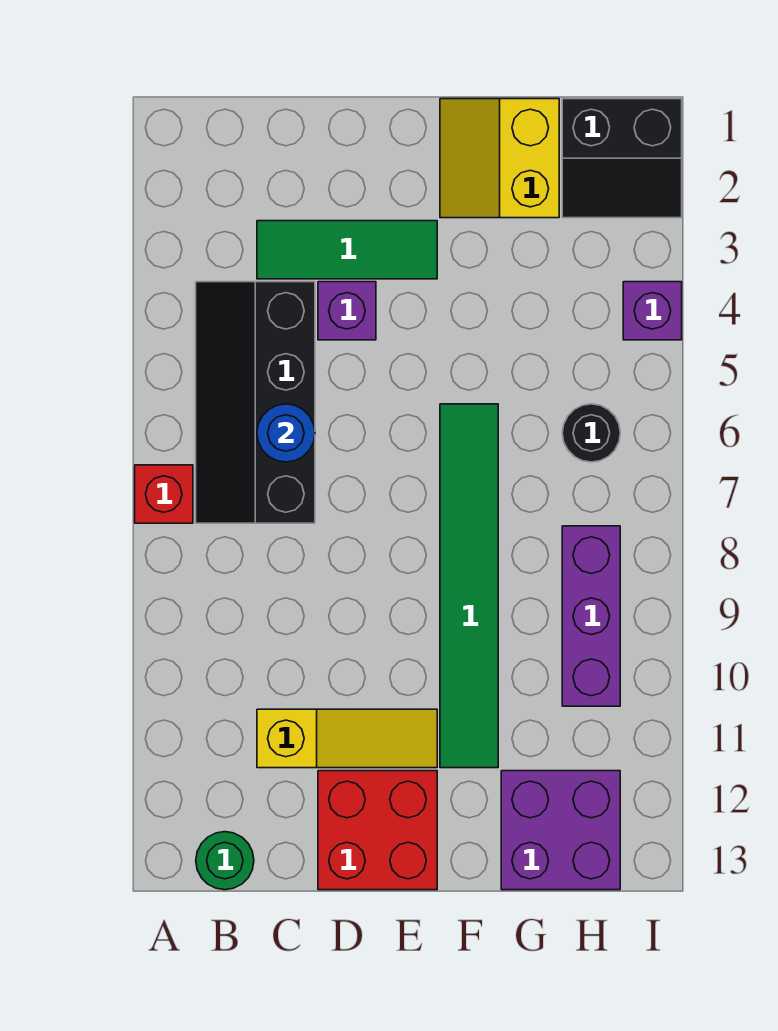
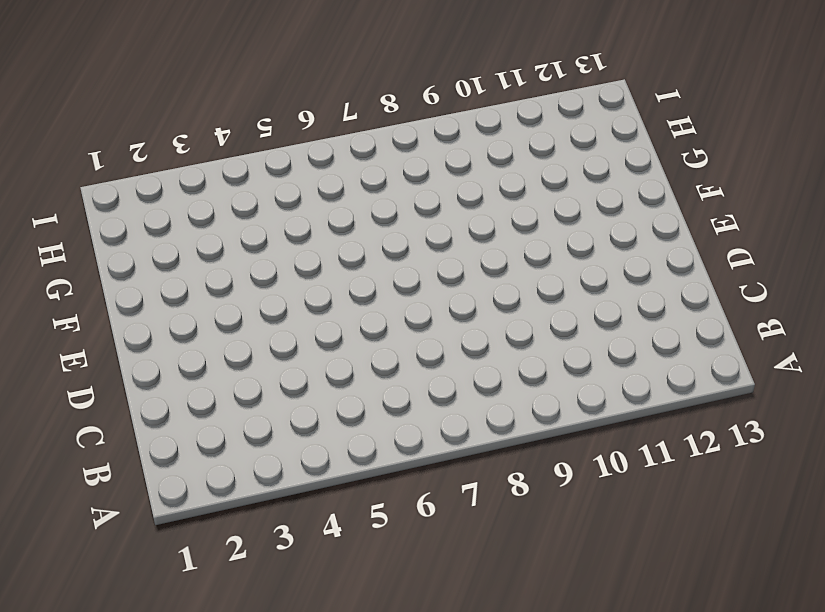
none -> red brick A7 level 1
none -> black slope B4:C7 level 1 top C
none -> green round brick B13 level 1

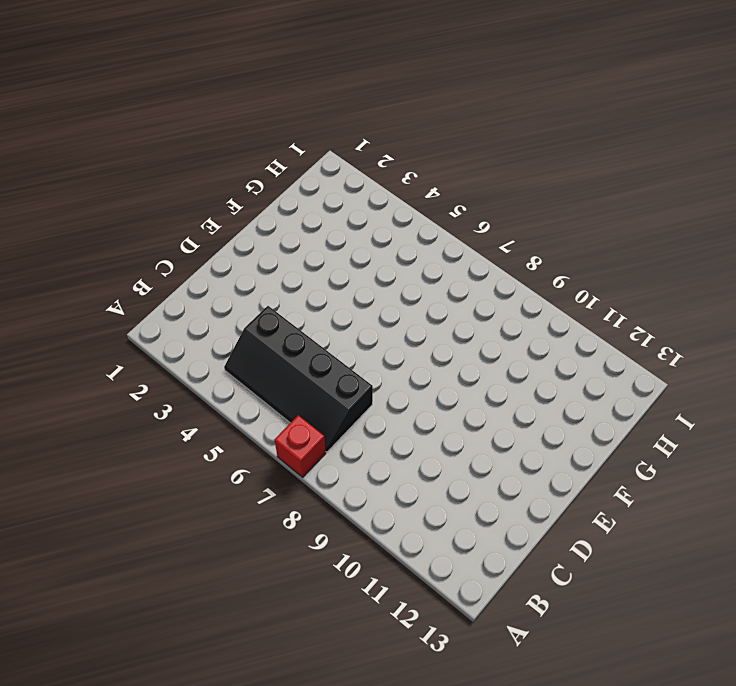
none -> green round brick B13 level 1
none -> green tile C3:E3 level 1
none -> yellow slope C11:E11 level 1 top C

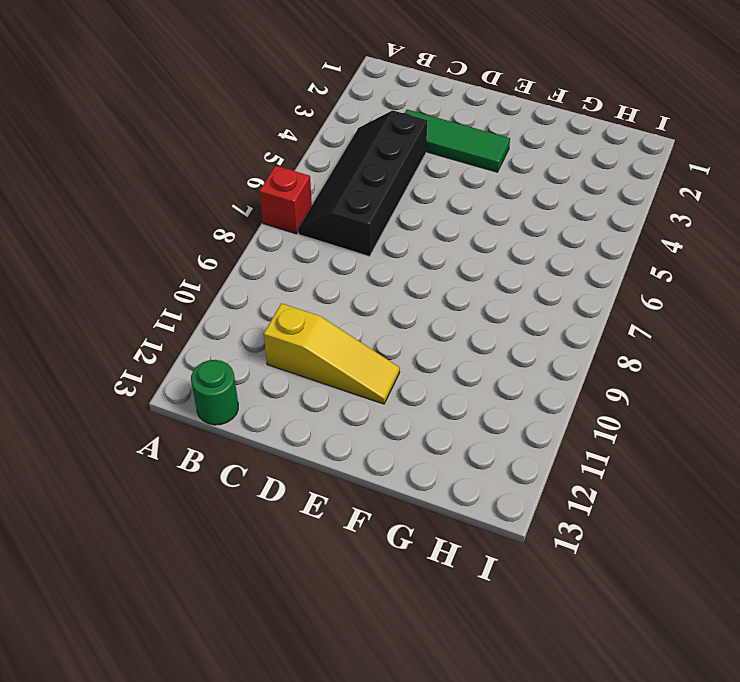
none -> purple brick D4 level 1
none -> red brick D12:E13 level 1
none -> yellow slope F1:G2 level 1 top G

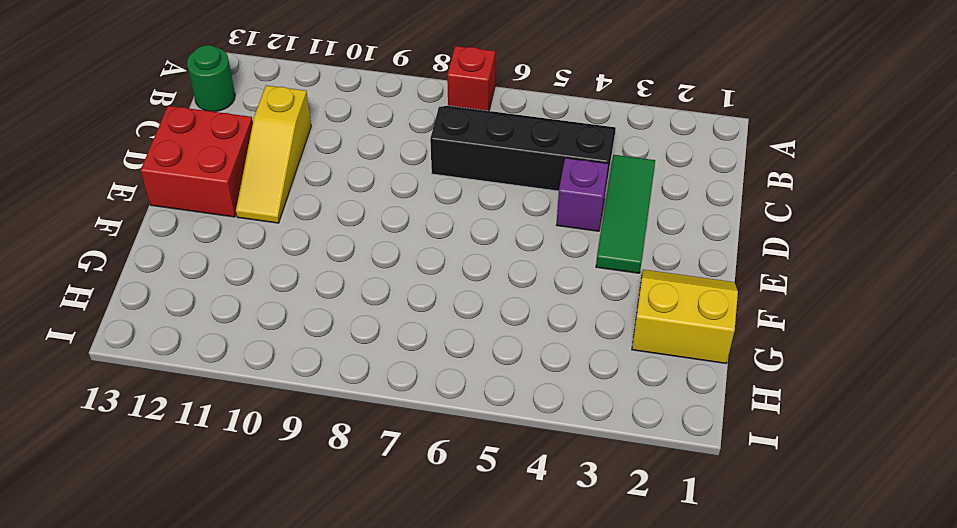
none -> green tile F6:F11 level 1
none -> purple brick G12:H13 level 1
none -> black slope H1:I2 level 1 top 1

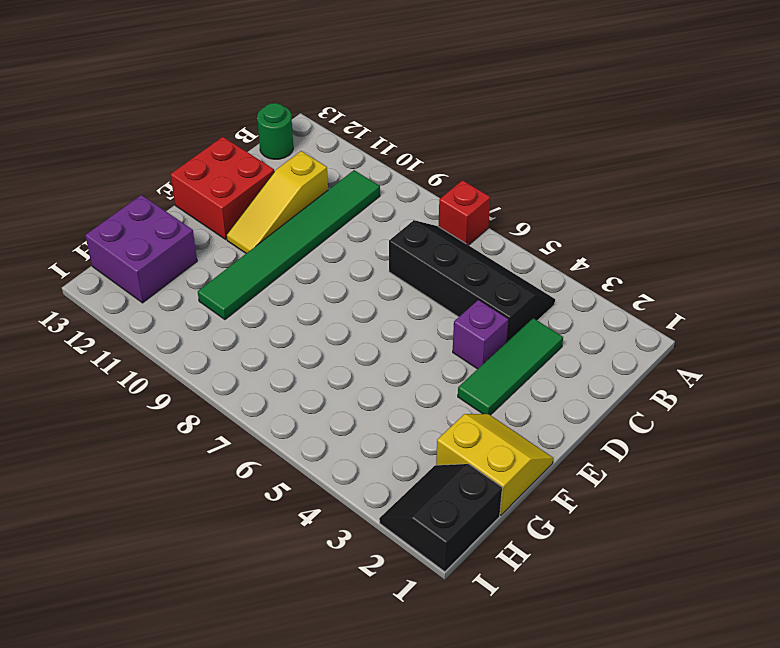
green tile B10:G10 level 1 -> green tile F6:F11 level 1
none -> black round brick H6 level 1
none -> purple brick H8:H10 level 1
none -> purple brick I4 level 1

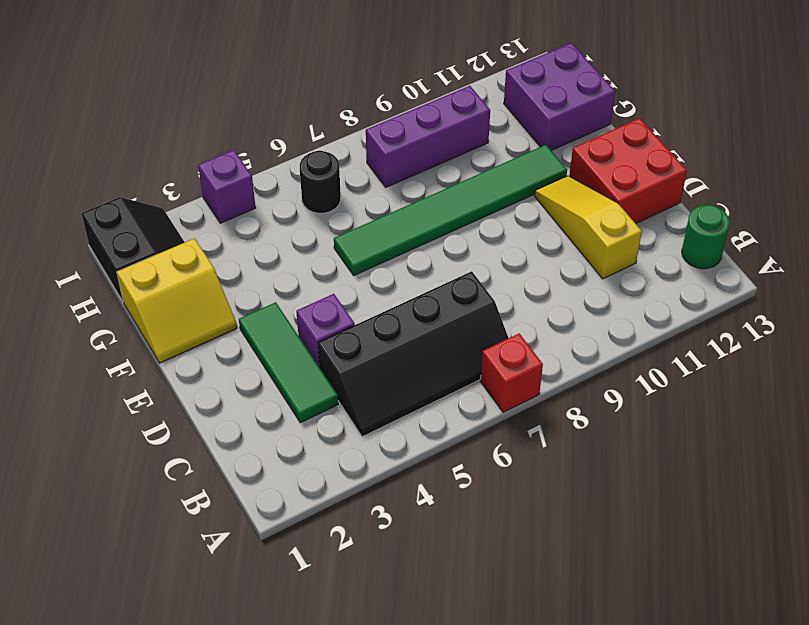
none -> blue round brick C6 level 2

